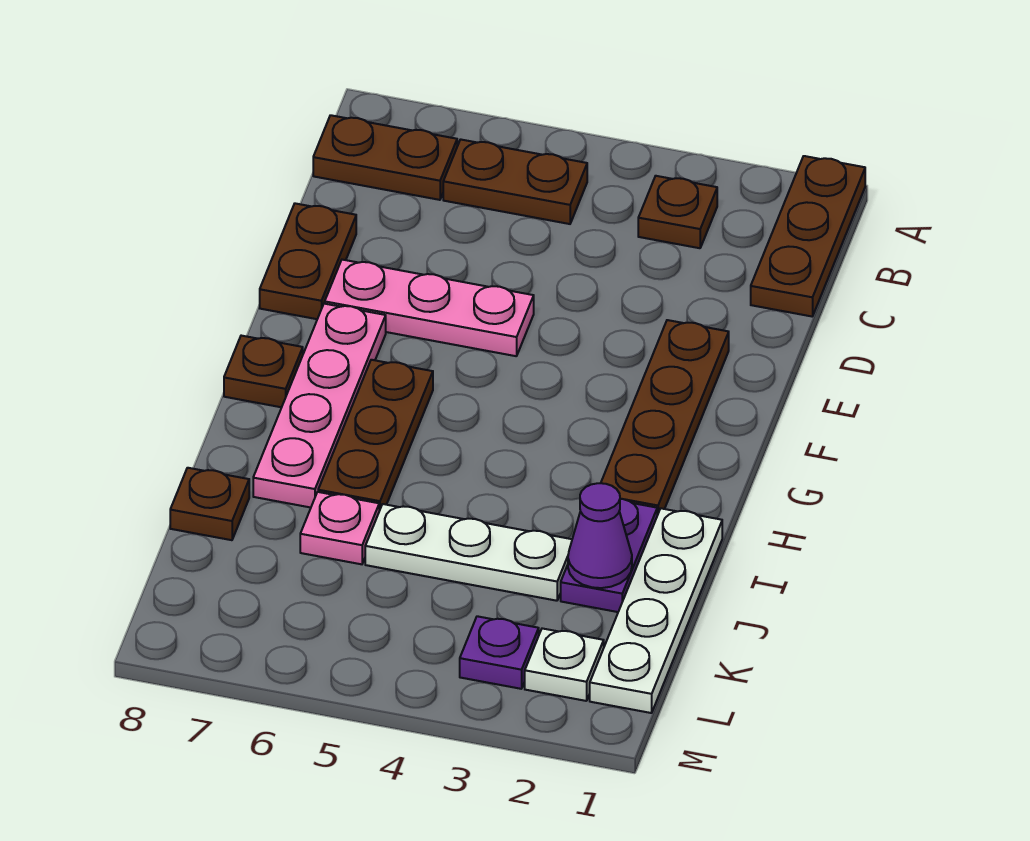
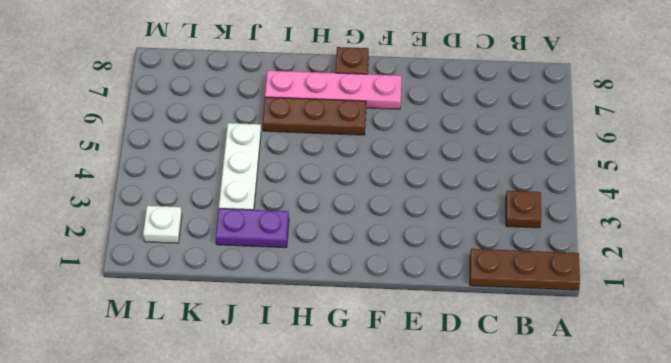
none -> brown plate B5:B6 level 1
none -> brown plate B7:B8 level 1
none -> brown plate D8:E8 level 1

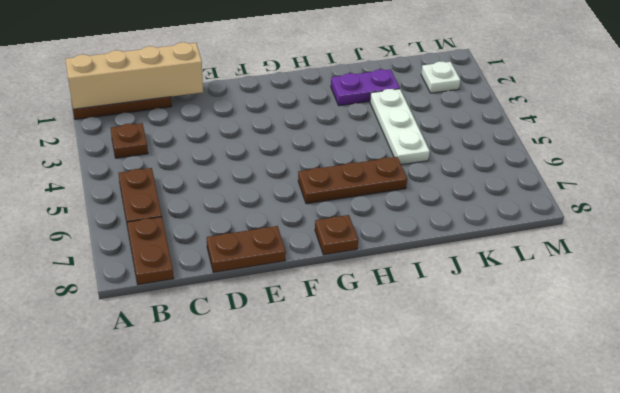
tan brick A1:D1 level 2 -> none
none -> brown plate E2:H2 level 1
none -> pink plate E5:E7 level 1
none -> pink plate F7:I7 level 1

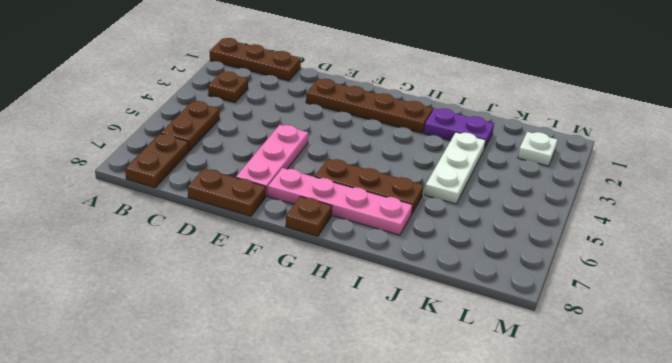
none -> white plate I1:L1 level 1
none -> pink plate J6 level 1
none -> brown plate J8 level 1

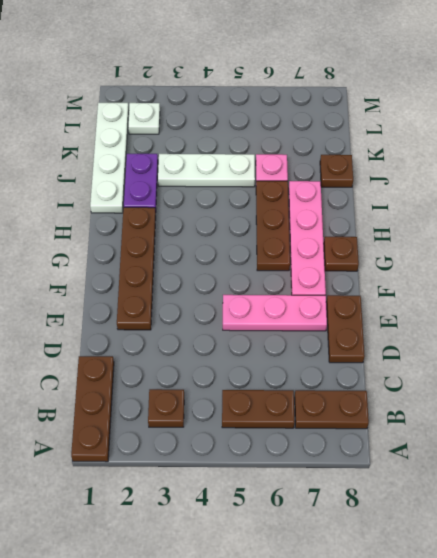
none -> purple plate L3 level 1
none -> purple cone J2 level 2

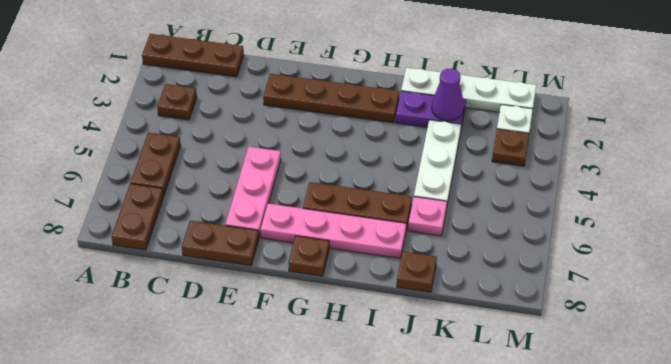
brown plate L3 level 1 -> purple plate L3 level 1

